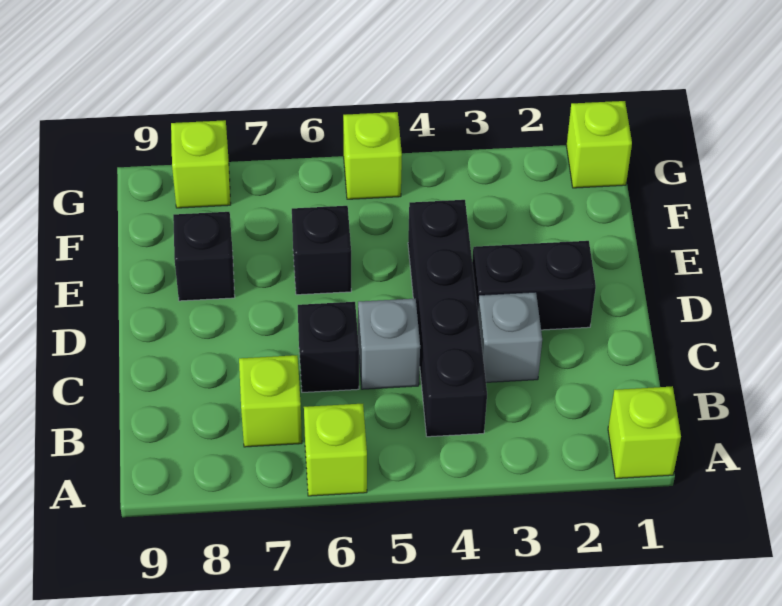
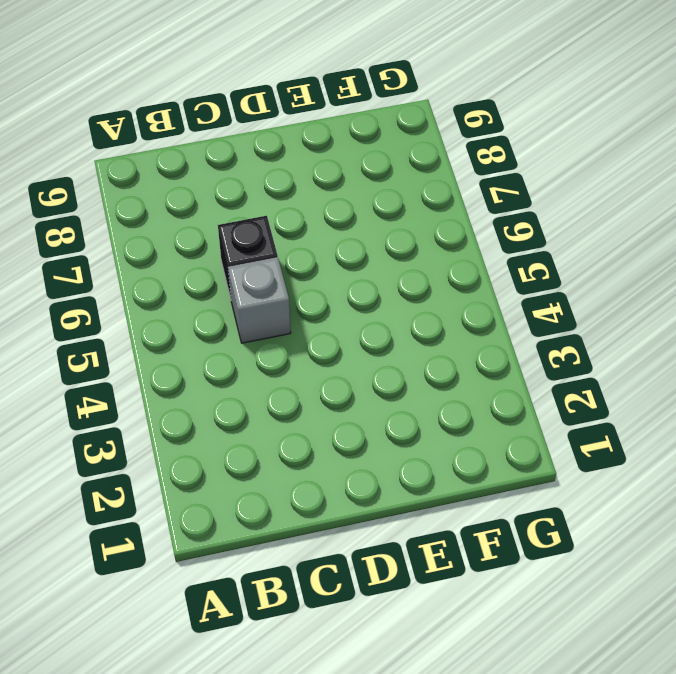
none -> lime brick A1 level 1
none -> lime brick A6 level 1
none -> black brick B4:E4 level 1

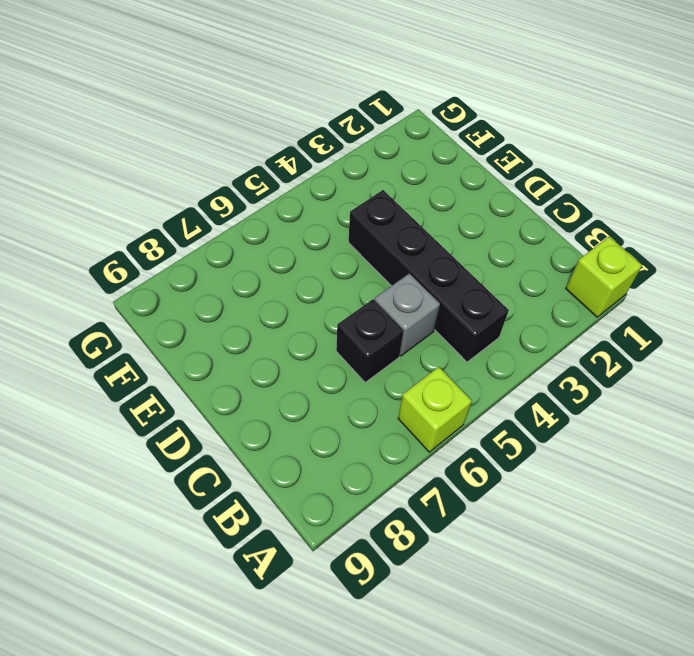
none -> lime brick B7 level 1
none -> grey brick C3 level 1
none -> black brick D2:D3 level 1

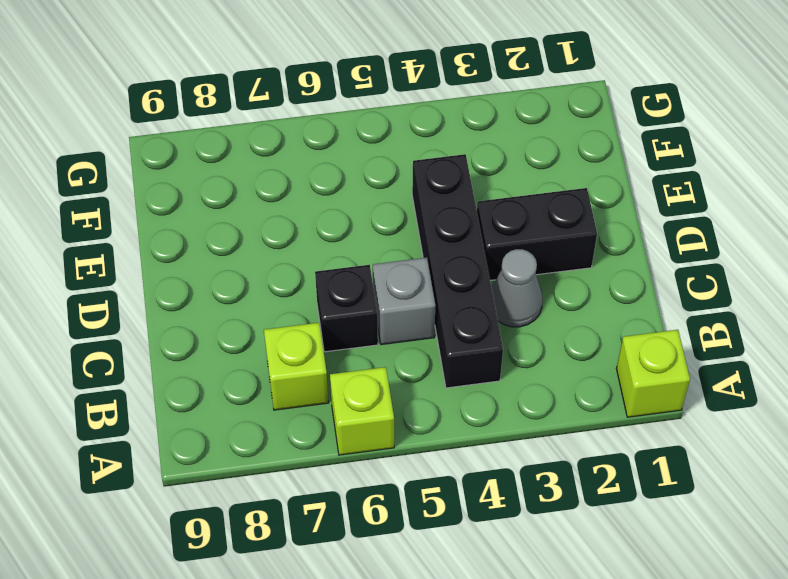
grey cone C3 level 1 -> grey brick C3 level 1
none -> black brick E6 level 1
none -> black brick E8 level 1
none -> lime brick G1 level 1

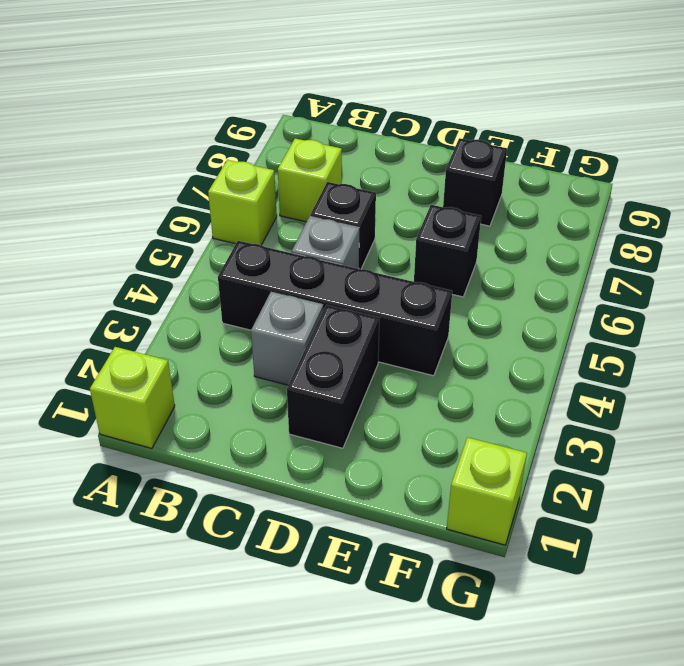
none -> lime brick G5 level 1
none -> lime brick G8 level 1

